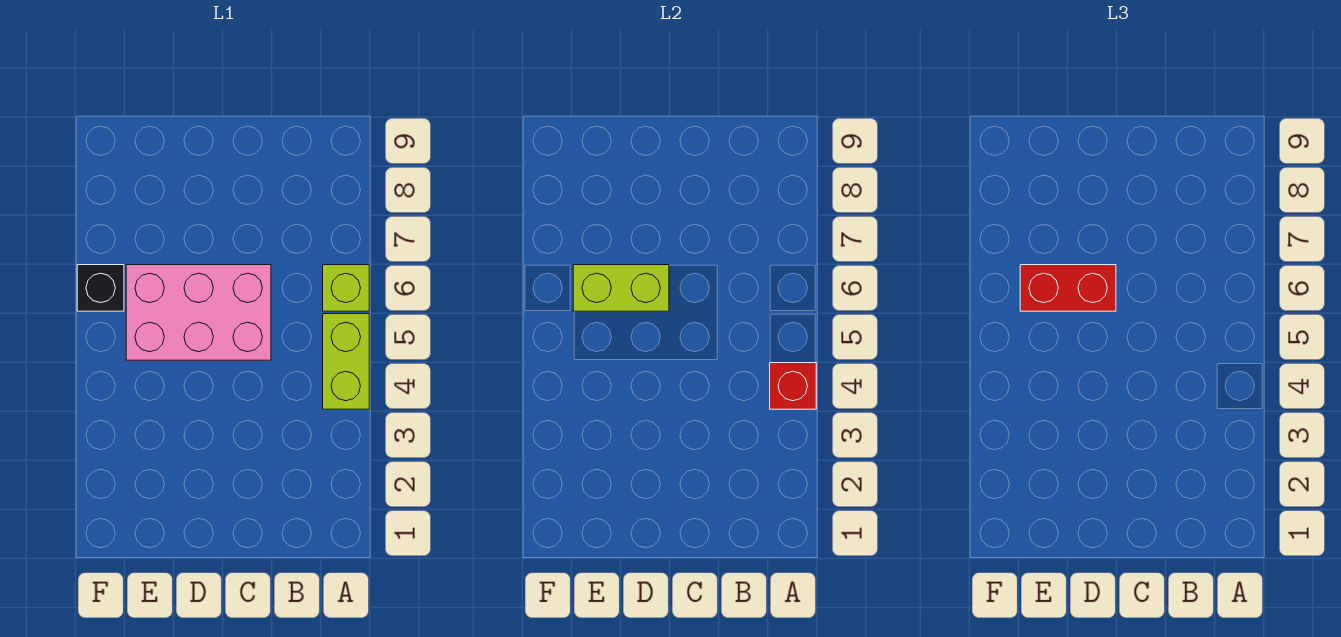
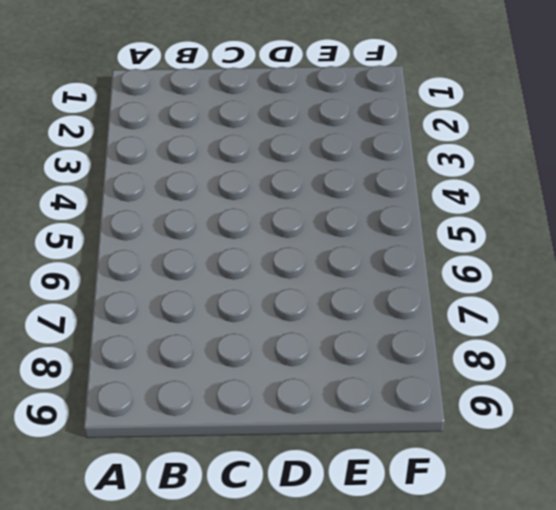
none -> lime brick A4:A5 level 1
none -> lime brick A6 level 1

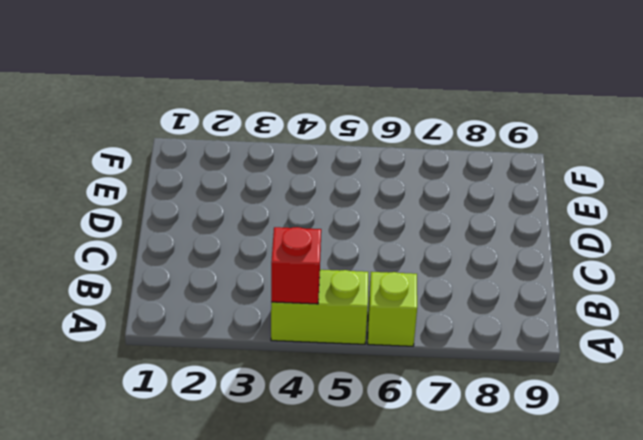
none -> pink brick C5:E6 level 1
none -> black brick F6 level 1

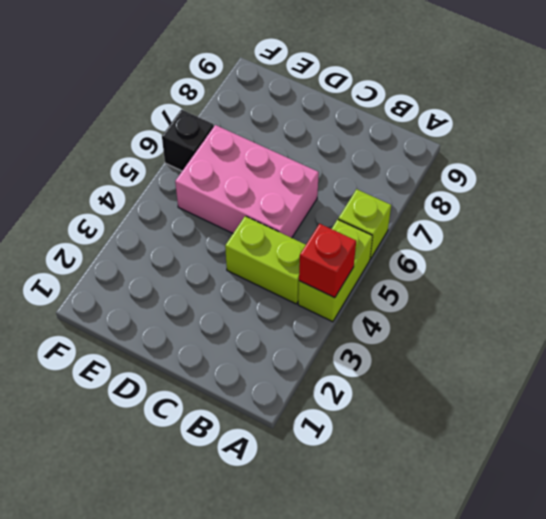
lime brick B4:C4 level 1 -> lime brick D6:E6 level 2
none -> red brick D6:E6 level 3

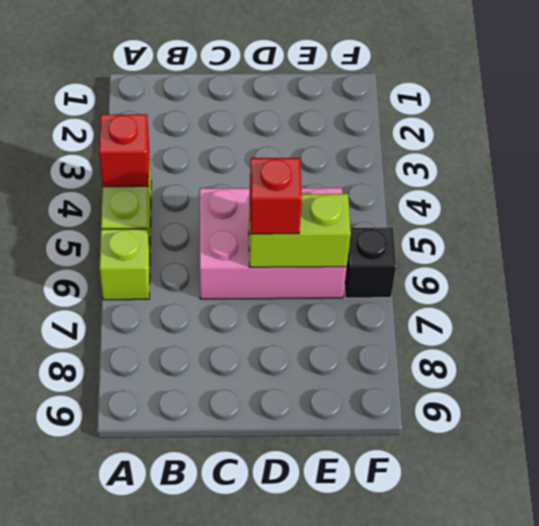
red brick D6 level 3 -> red brick D6:E6 level 3

